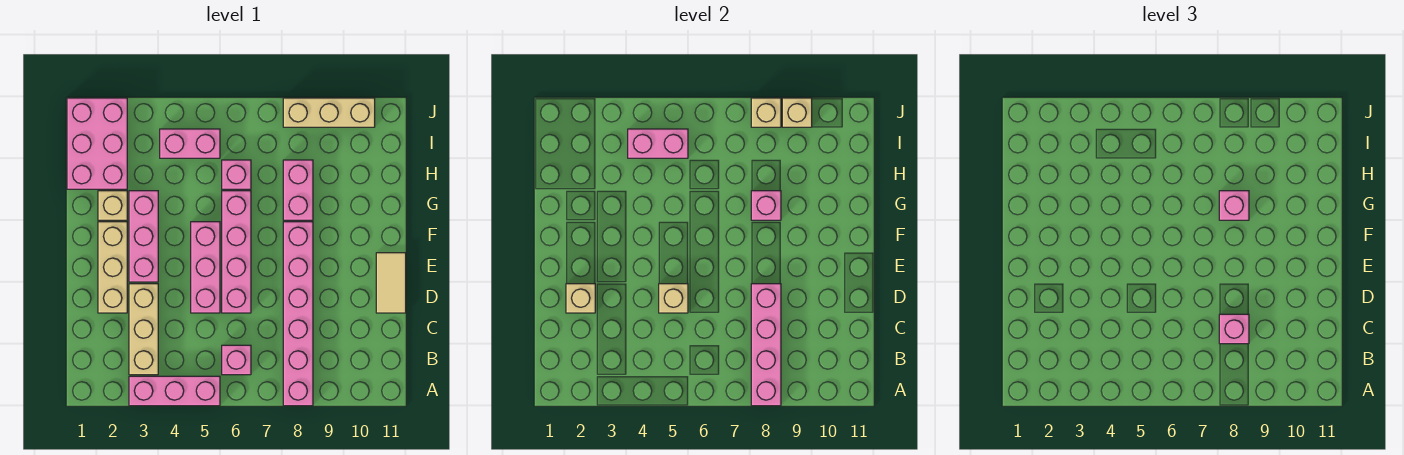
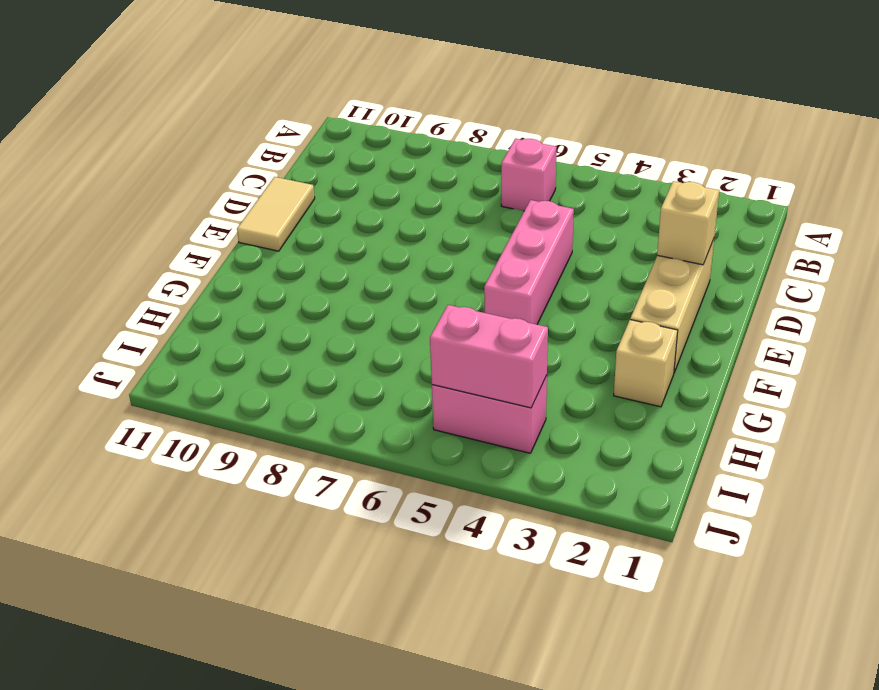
none -> pink brick A3:A5 level 1
none -> pink brick A8:F8 level 1
none -> tan brick B3:D3 level 1

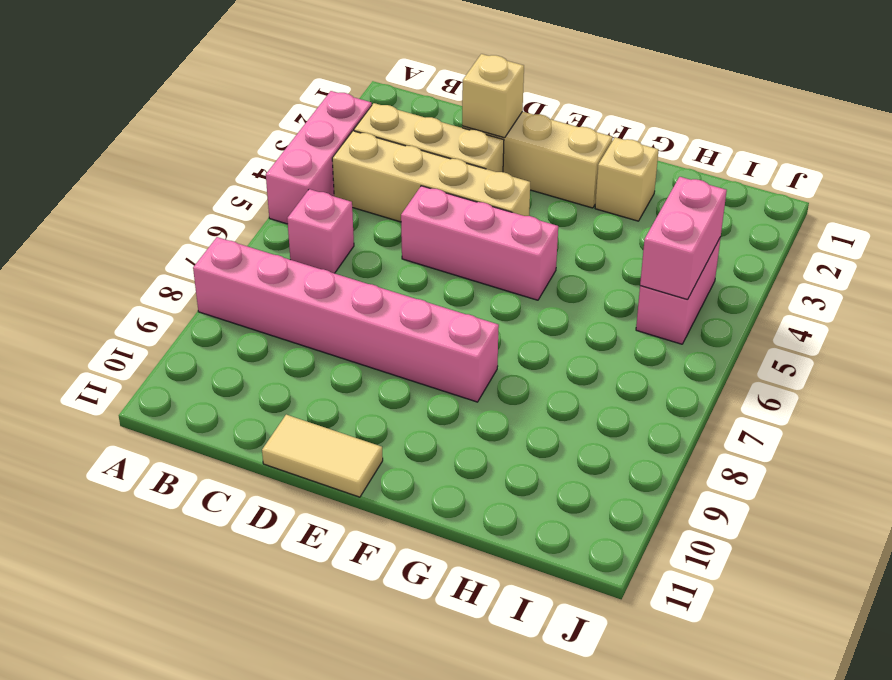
tan brick B4:E4 level 1 -> none
none -> pink brick D6:G6 level 1
none -> pink brick E3:G3 level 1
none -> pink brick G8:H8 level 1

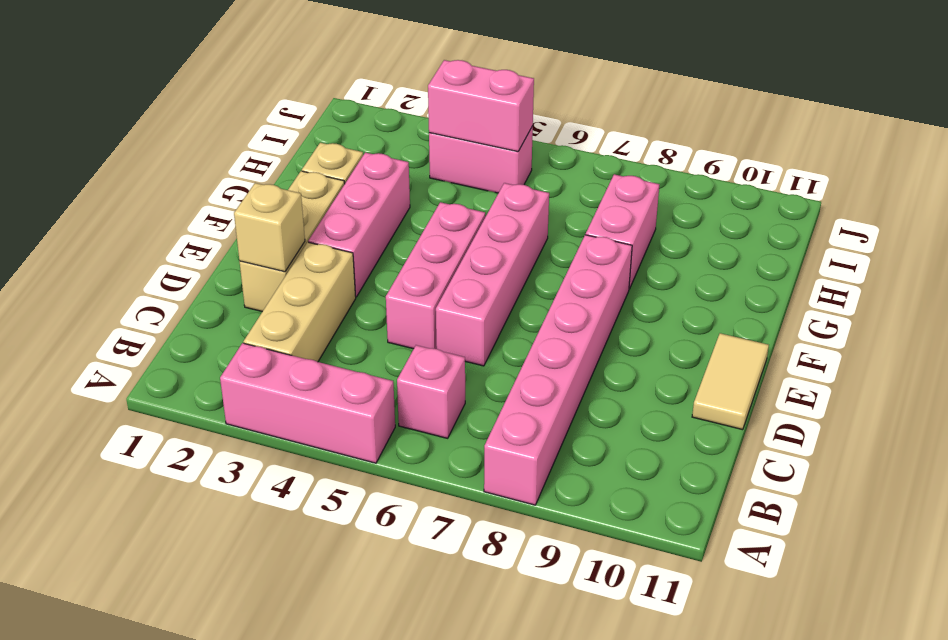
none -> pink brick H1:J2 level 1
none -> pink brick H6 level 1
none -> tan brick J8:J10 level 1

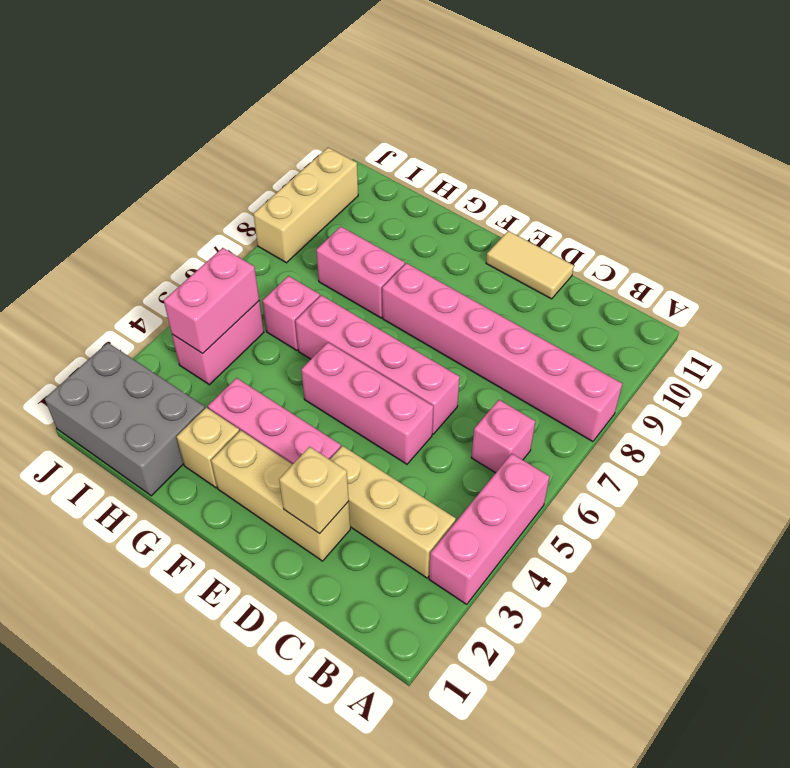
grey brick H1:J2 level 1 -> pink brick H1:J2 level 1
none -> pink brick A8:D8 level 2
none -> tan brick D5 level 2
none -> pink brick G8 level 2

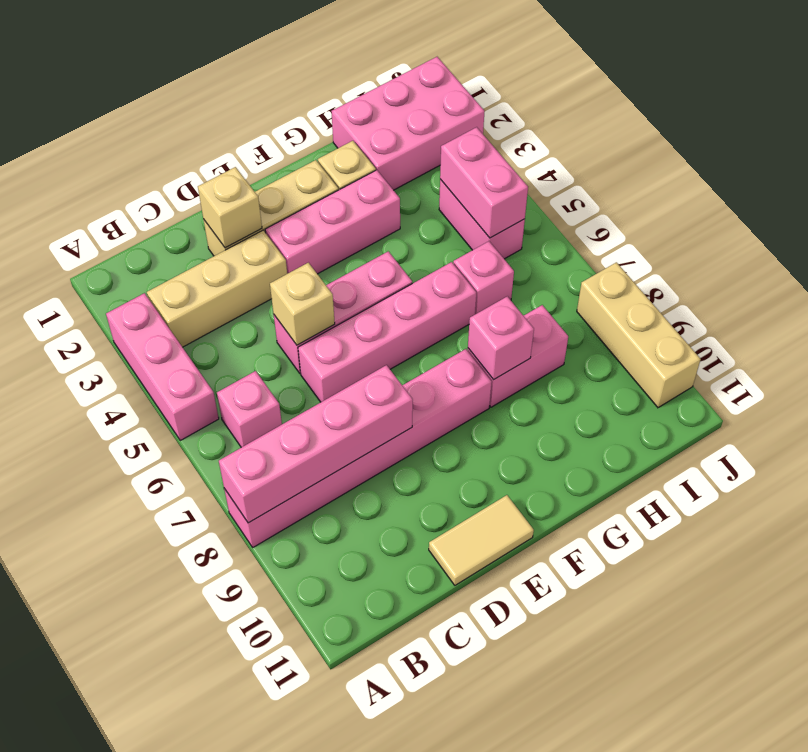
none -> tan brick J8 level 2
none -> tan brick J9 level 2
none -> pink brick C8 level 3

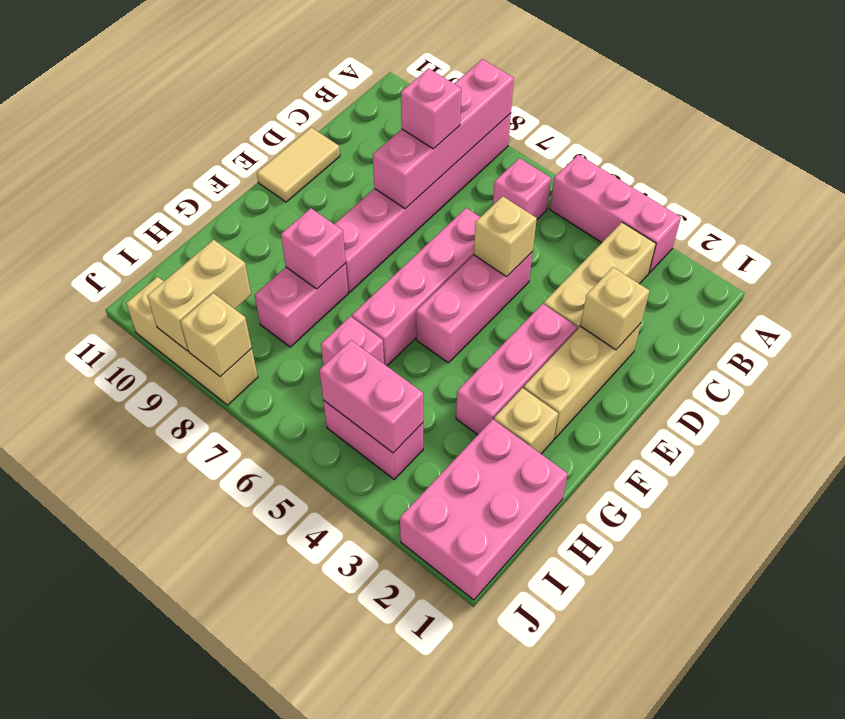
tan brick I9:J9 level 2 -> tan brick J9 level 2
none -> pink brick G8 level 3

